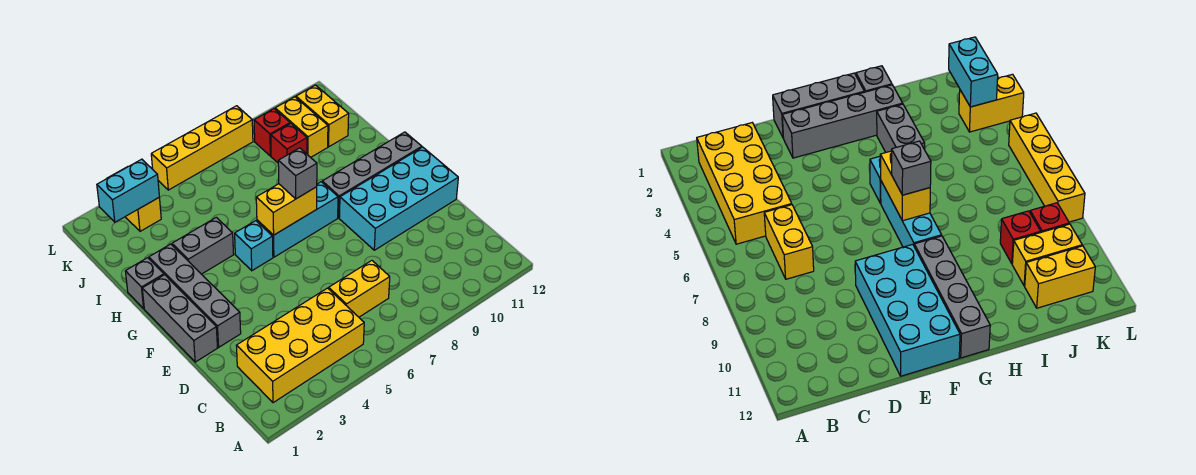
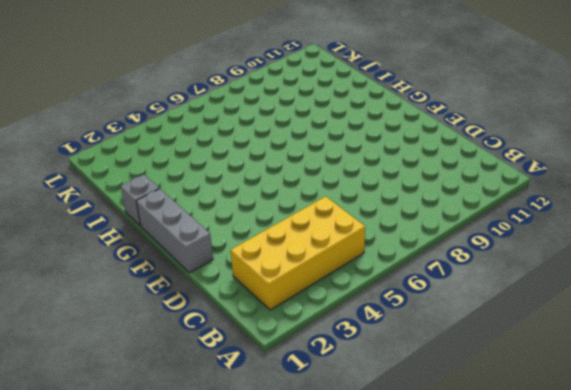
none -> yellow brick C6:C7 level 1
none -> grey brick E2:H2 level 1
none -> cyan brick E9:F12 level 1

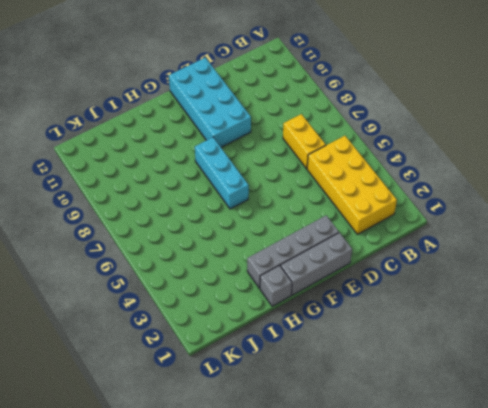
none -> cyan brick G5 level 1
none -> grey brick G9:G12 level 1
none -> grey brick H3:H4 level 1

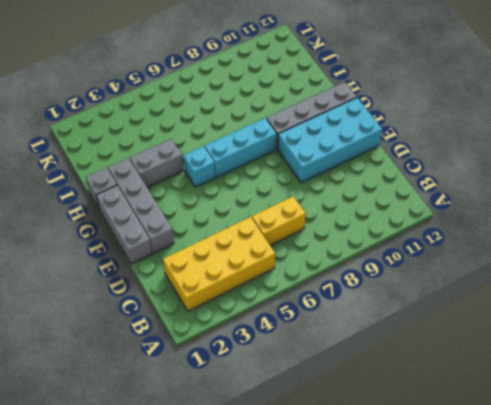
none -> red brick J9 level 1
none -> yellow brick J10:K10 level 1
none -> yellow brick J11:K11 level 1

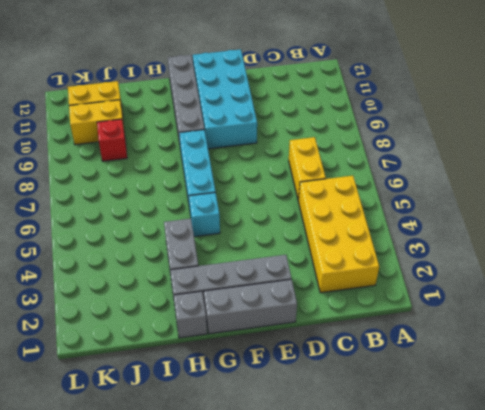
none -> yellow brick K3:L3 level 1
none -> red brick K9 level 1
none -> yellow brick L5:L8 level 1

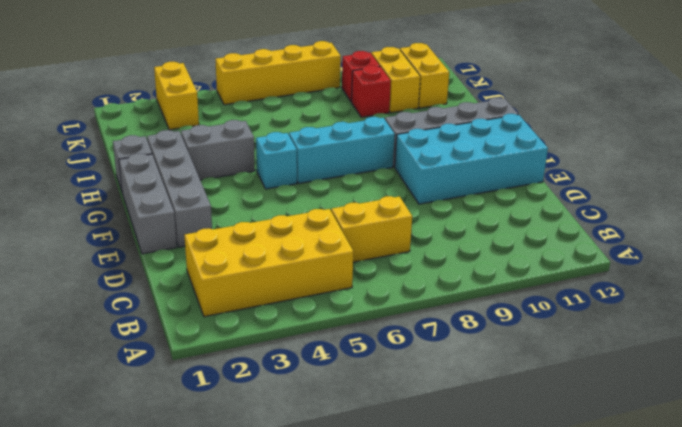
none -> yellow brick G6:G7 level 2
none -> cyan brick K2:K3 level 2
none -> grey brick G7 level 3

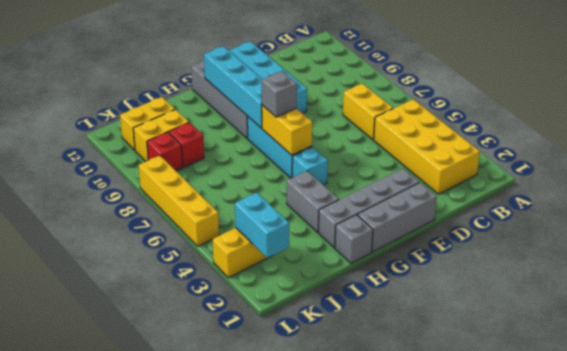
cyan brick G8:G11 level 2 -> none

